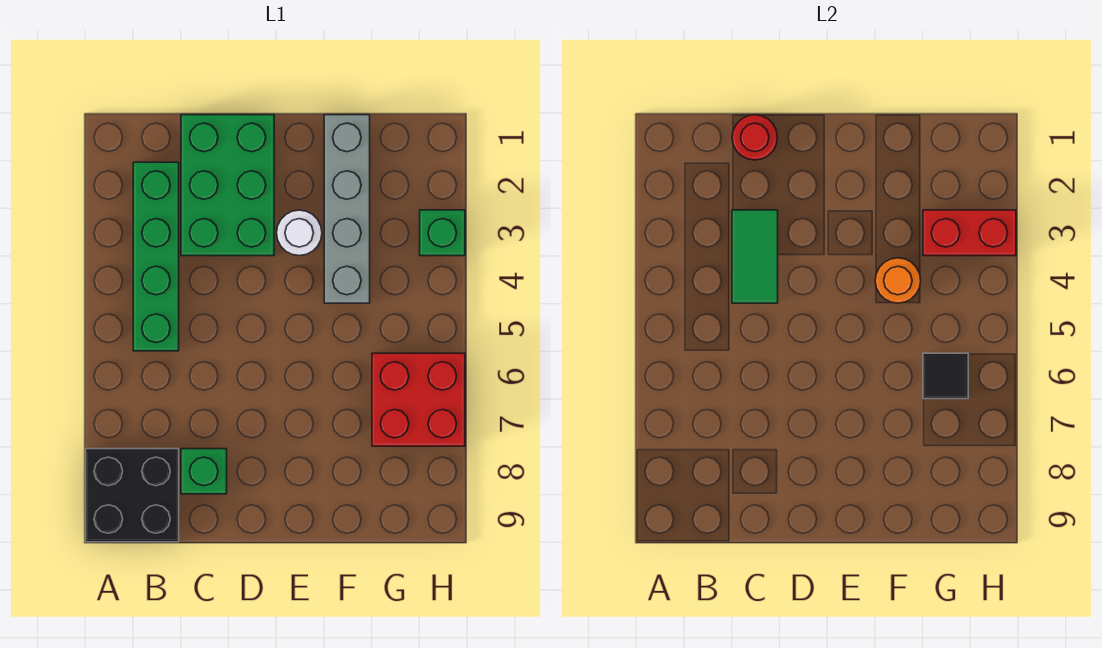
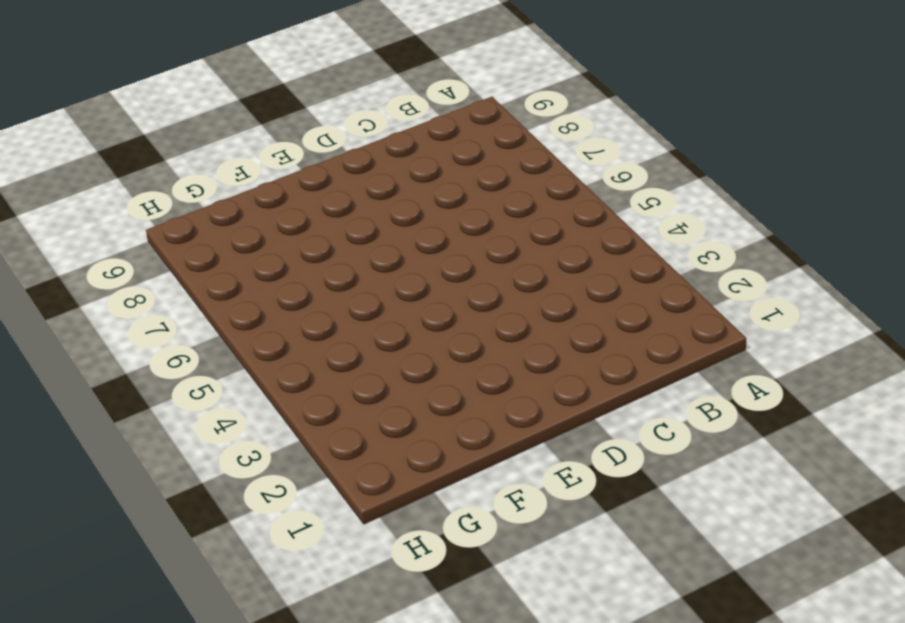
none -> black brick A8:B9 level 1
none -> green brick B2:B5 level 1
none -> green brick C1:D3 level 1

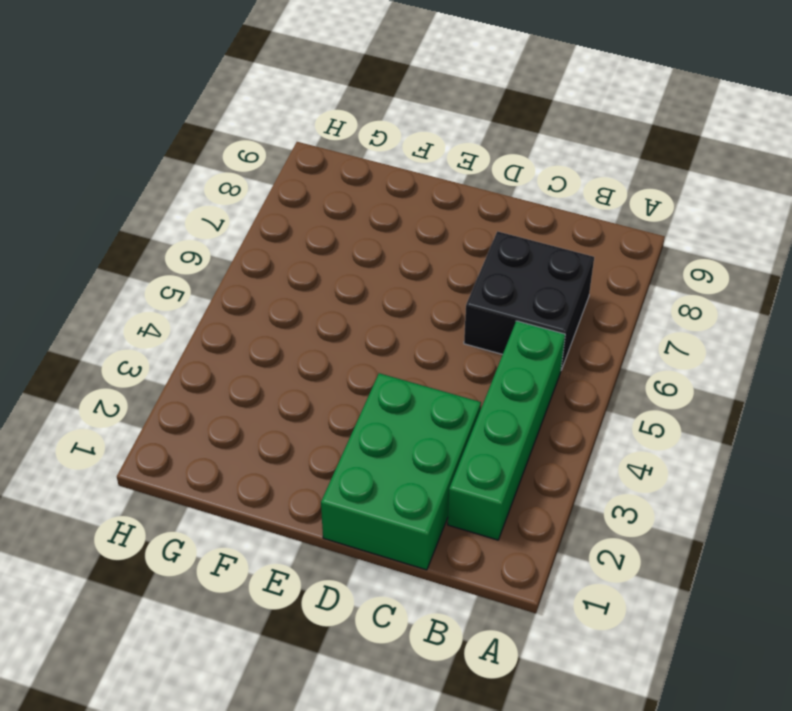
black brick B6:C7 level 1 -> black brick A8:B9 level 1
none -> green brick C8 level 1
none -> white round brick E3 level 1
none -> grey brick F1:F4 level 1

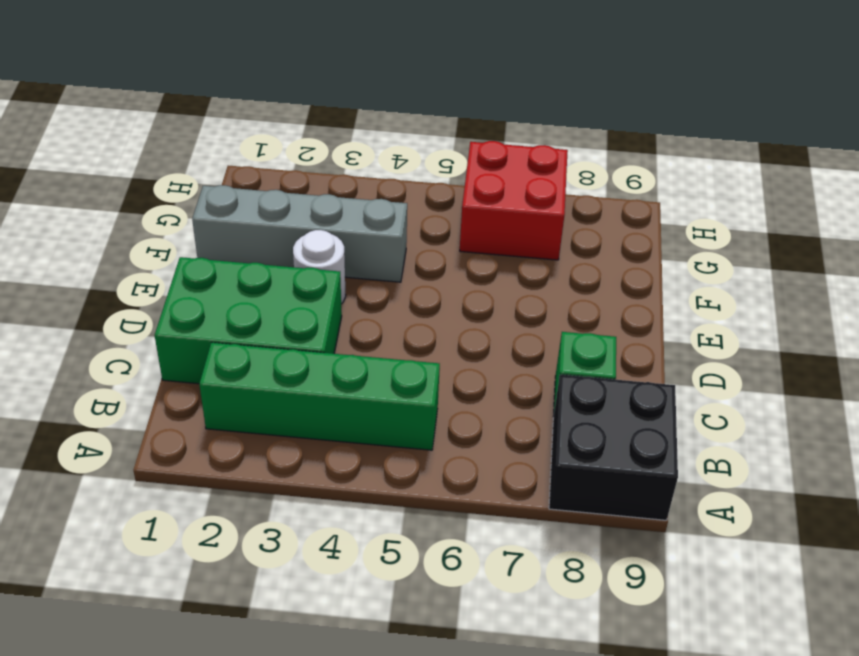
none -> green brick H3 level 1
none -> red round brick C1 level 2
none -> green tile C3:C4 level 2

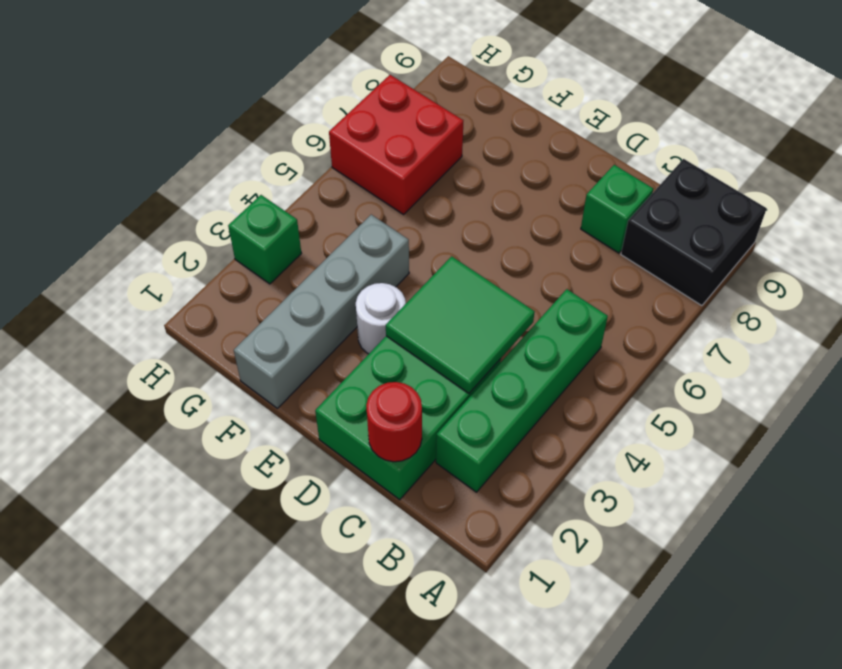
green tile C3:D4 level 2 -> green tile C3:C4 level 2
none -> orange round brick F4 level 2
none -> red brick G3:H3 level 2
none -> black tile G6 level 2

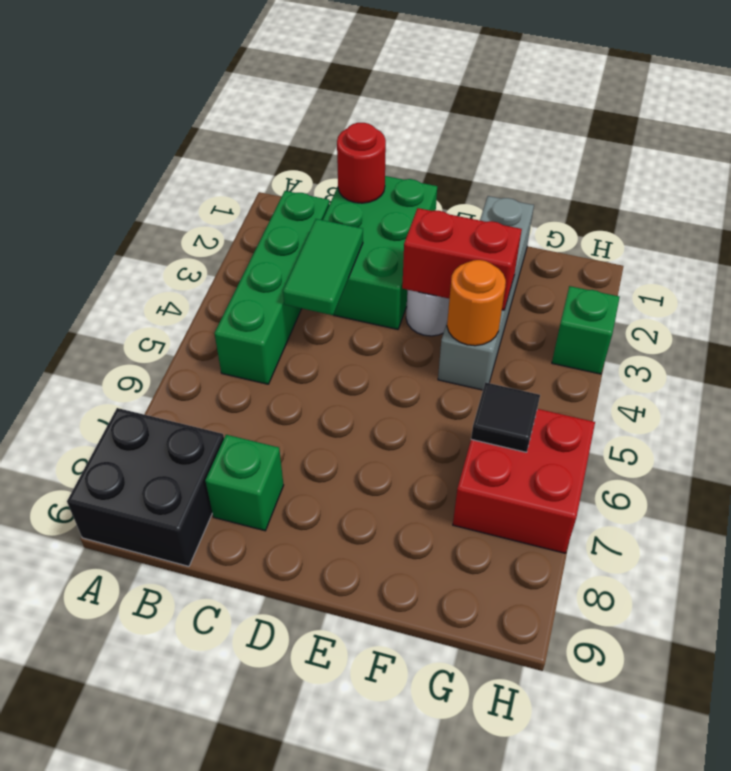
red brick E3:F3 level 2 -> red brick G3:H3 level 2

